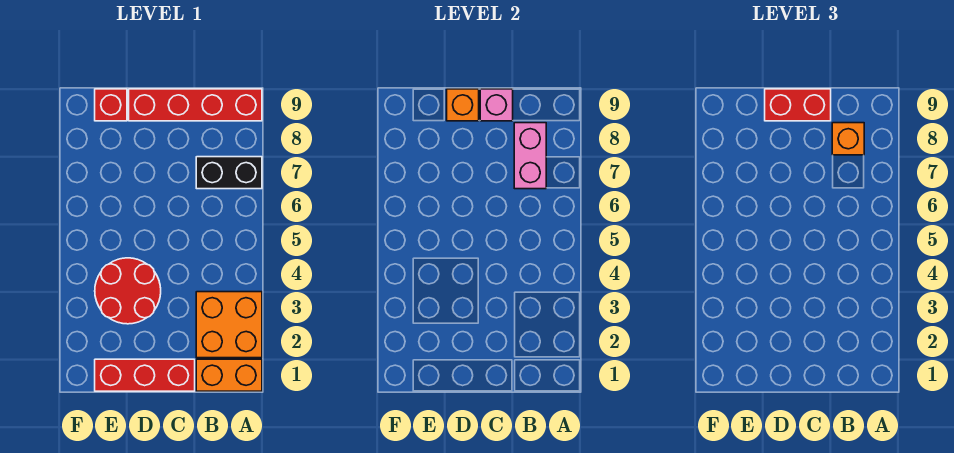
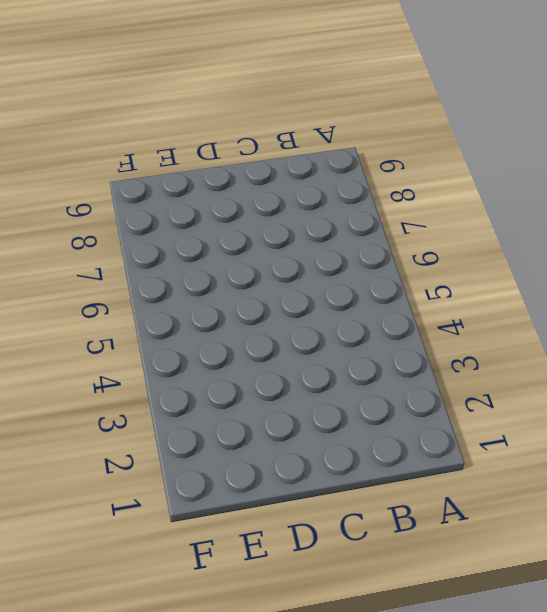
none -> orange brick A1:B1 level 1
none -> orange brick A2:B3 level 1
none -> black brick A7:B7 level 1

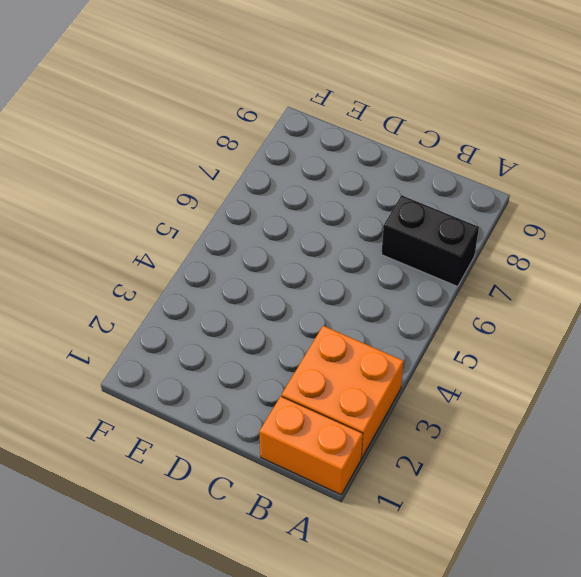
none -> red brick A9:D9 level 1
none -> red brick C1:E1 level 1
none -> red round brick D3:E4 level 1

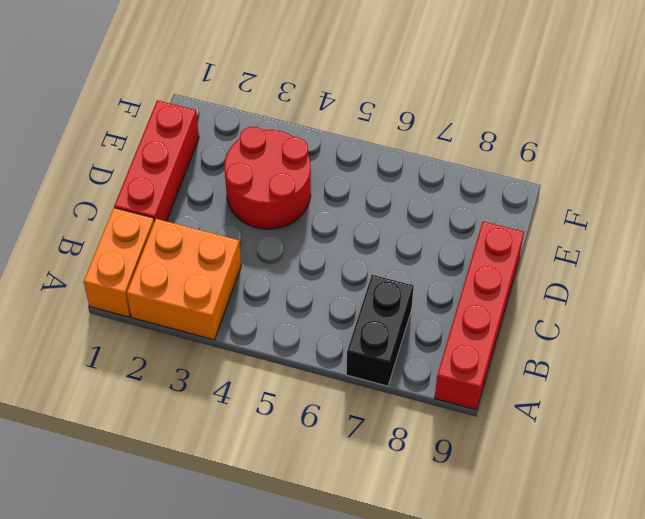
none -> red brick E9 level 1
none -> pink brick B7:B8 level 2
none -> pink brick C9 level 2

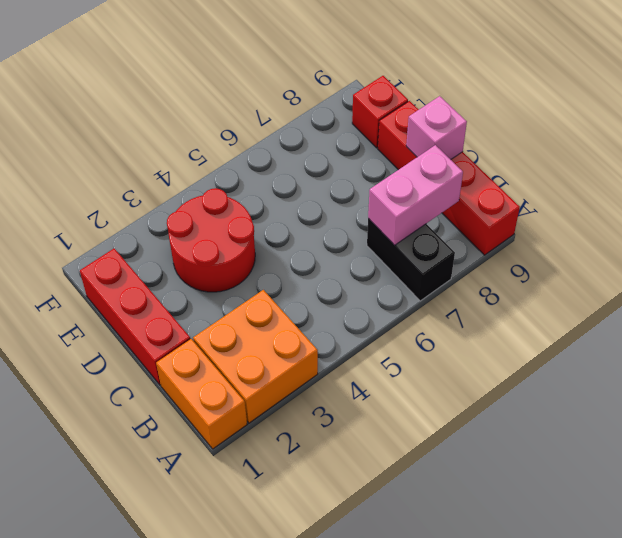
none -> orange brick D9 level 2
none -> orange brick B8 level 3
none -> red brick C9:D9 level 3

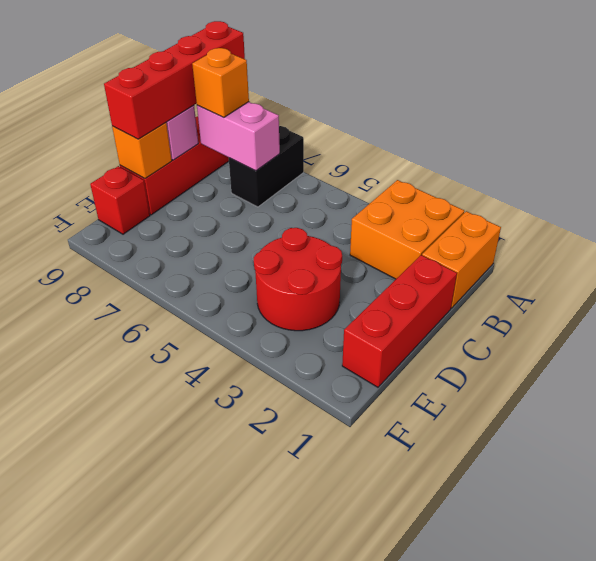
red brick A9:D9 level 3 -> red brick C9:D9 level 3

